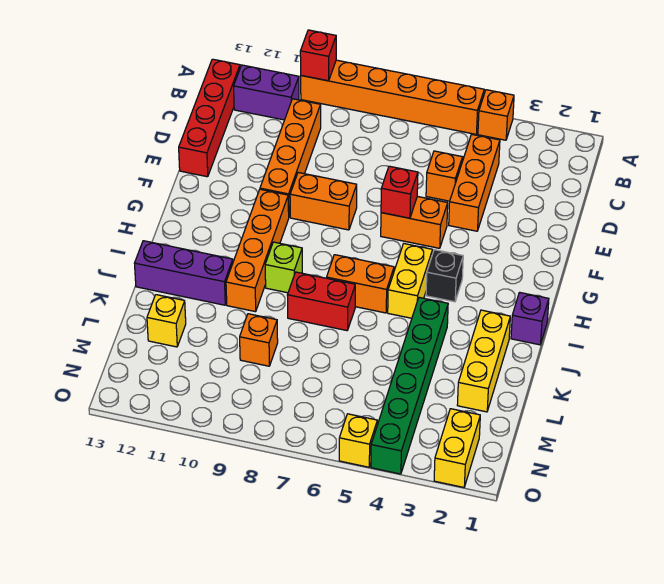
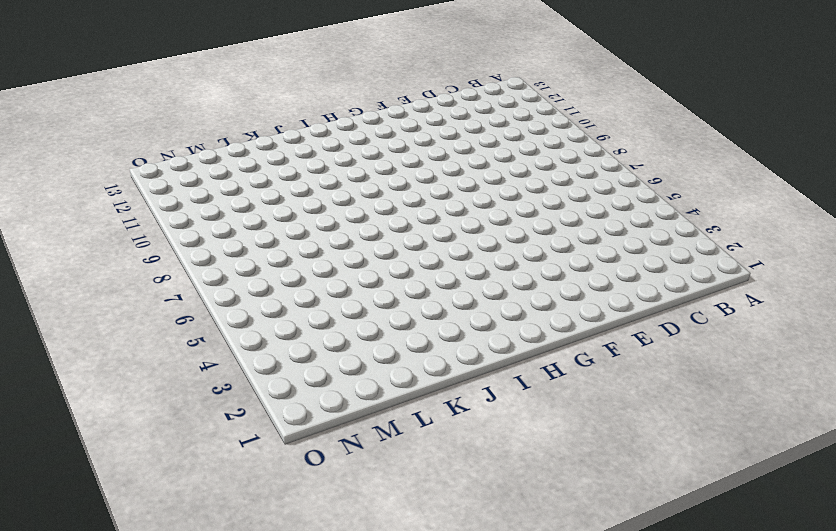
none -> orange brick A4 level 1
none -> orange brick A5:A10 level 1
none -> purple brick B11:B12 level 1

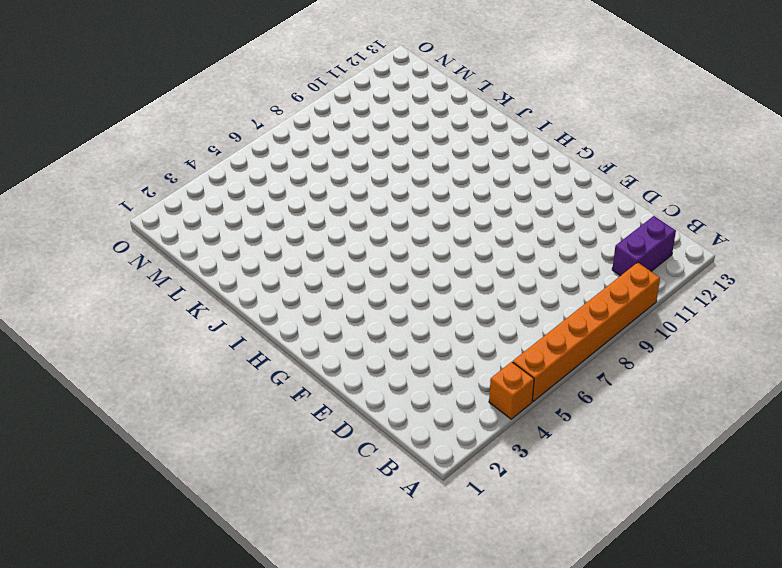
none -> red brick B13:E13 level 1
none -> orange brick C4:E4 level 1
none -> orange brick C10:F10 level 1

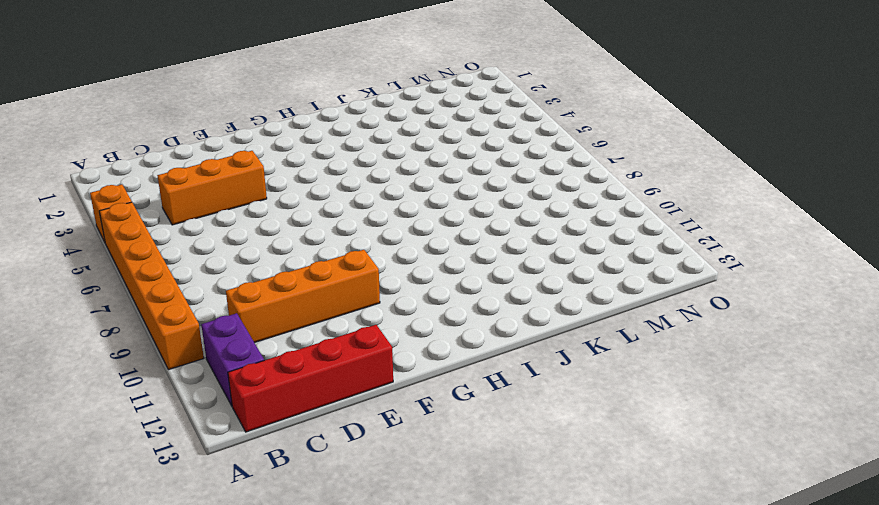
none -> orange brick D5 level 1
none -> orange brick F5:F6 level 1
none -> orange brick F8:F9 level 1

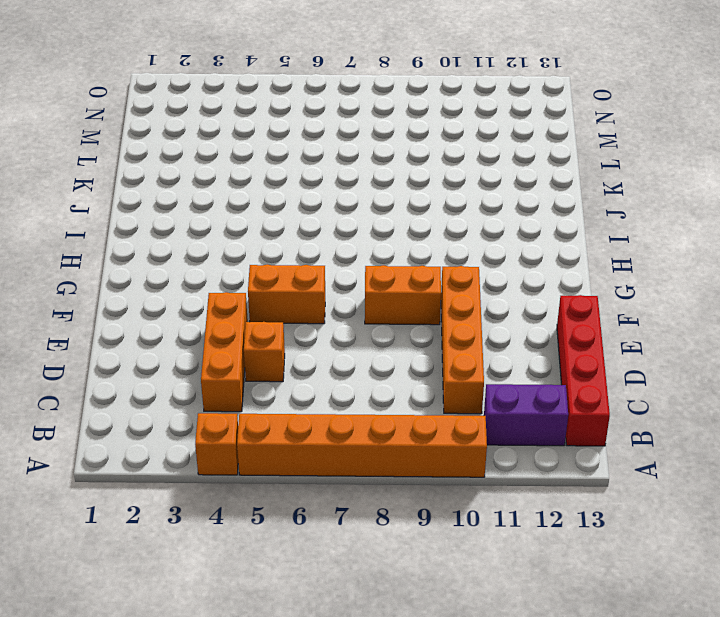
none -> orange brick G10:J10 level 1
none -> black brick H4 level 1
none -> yellow brick H5:I5 level 1

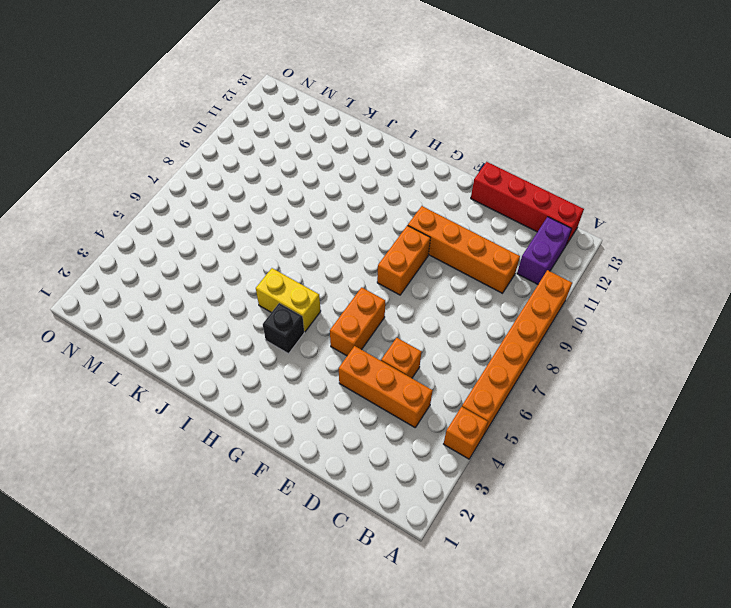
none -> orange brick G10:J10 level 1
none -> purple brick I1 level 1
none -> orange brick I6:I7 level 1

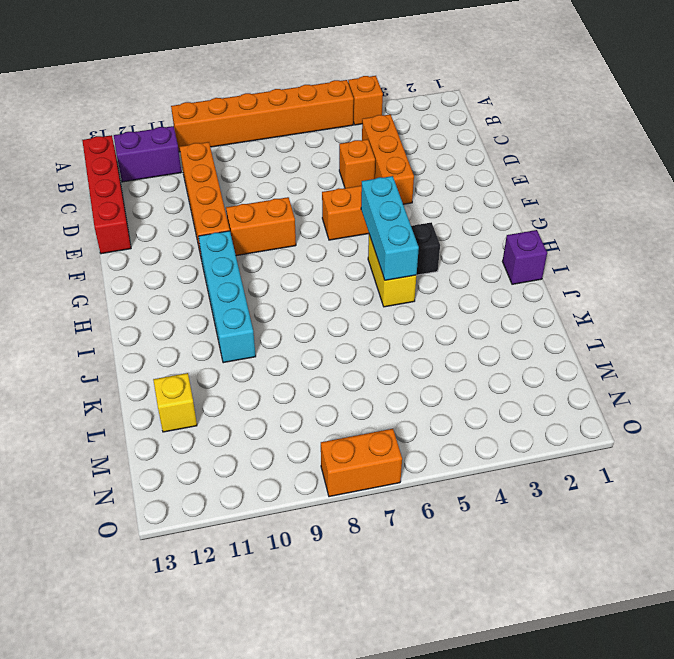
cyan brick G5:I5 level 2 -> none
cyan brick G10:J10 level 1 -> orange brick G10:J10 level 1
orange brick O7:O8 level 1 -> orange brick I6:I7 level 1
none -> lime brick I9 level 1
none -> yellow brick J2:L2 level 1
none -> green brick J4:O4 level 1

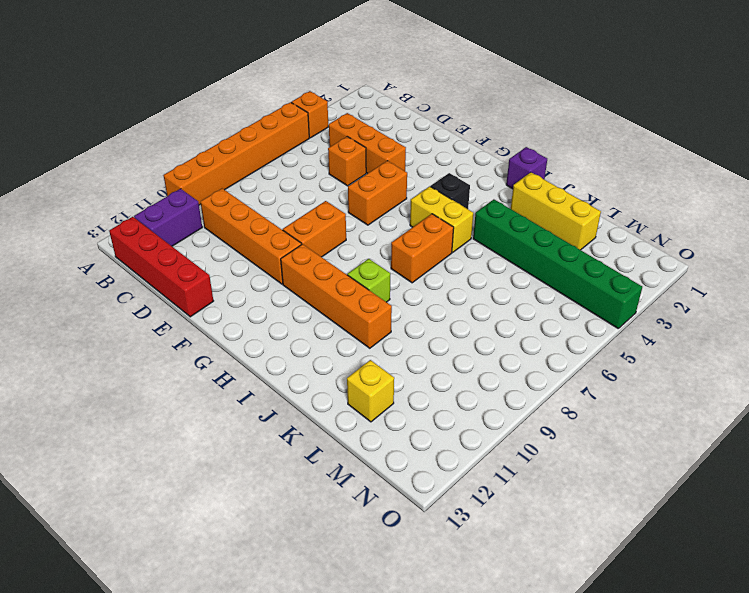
none -> red brick J7:J8 level 1
none -> purple brick J11:J13 level 1
none -> orange brick L9 level 1

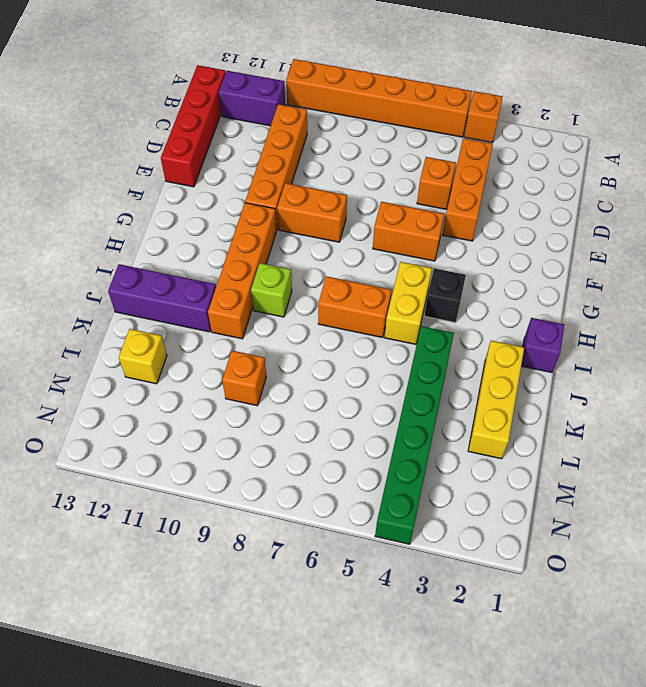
none -> red brick J7:J8 level 1
none -> yellow brick N2:O2 level 1
none -> yellow brick O5 level 1

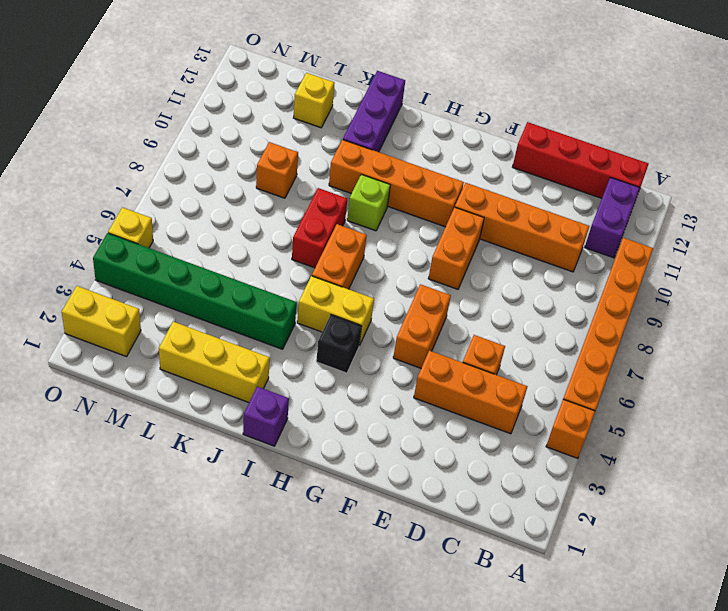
none -> red brick A10 level 2
none -> red brick F6 level 2

